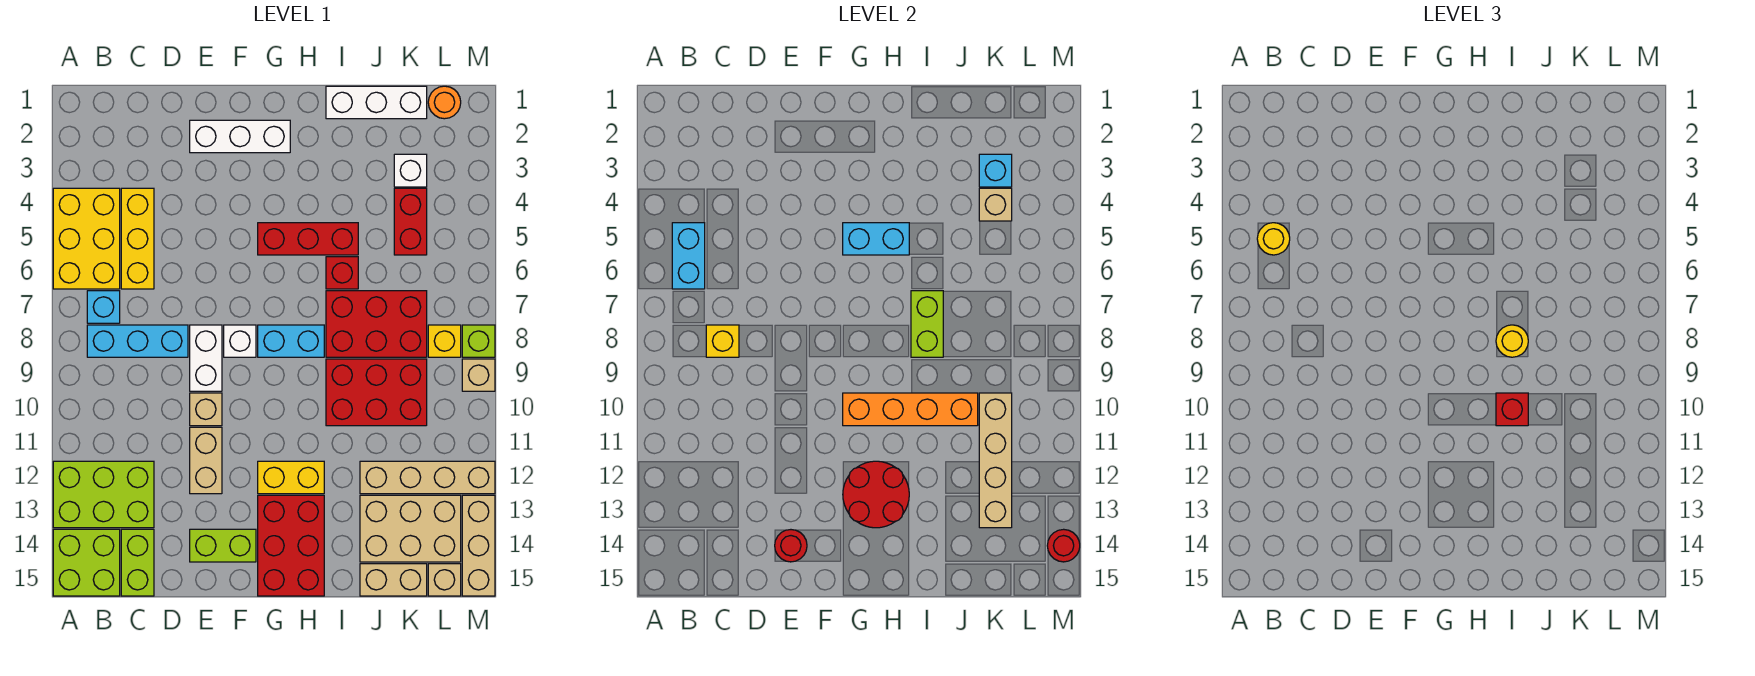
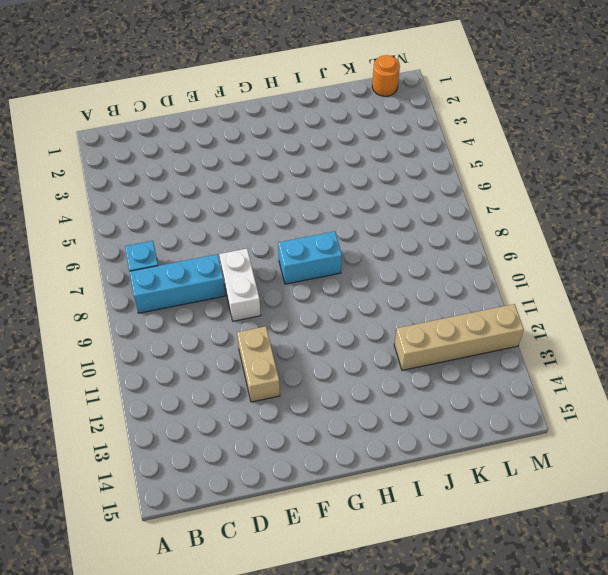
none -> yellow brick A4:B6 level 1
none -> lime brick A12:C13 level 1
none -> lime brick A14:B15 level 1
none -> yellow brick C4:C6 level 1

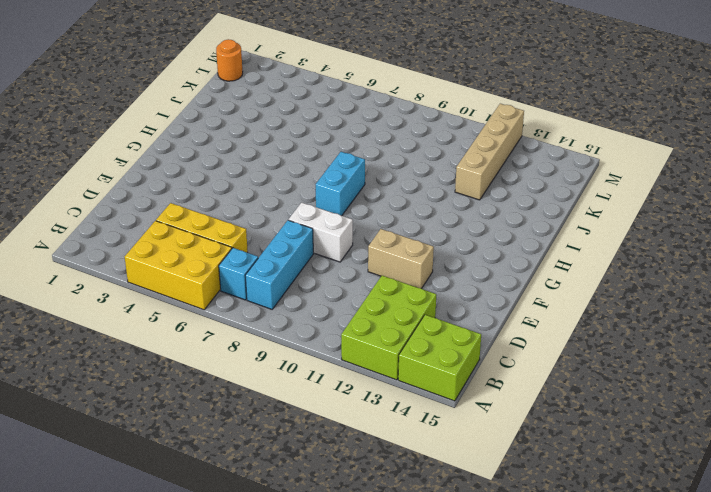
none -> lime brick C14:C15 level 1
none -> white brick E2:G2 level 1
none -> tan brick E10 level 1
none -> lime brick E14:F14 level 1

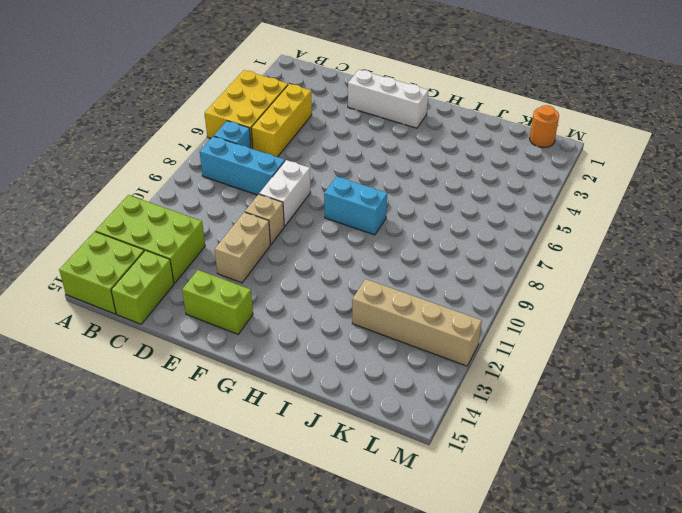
none -> white brick F8 level 1
none -> red brick G5:I5 level 1
none -> yellow brick G12:H12 level 1
none -> red brick G13:H15 level 1

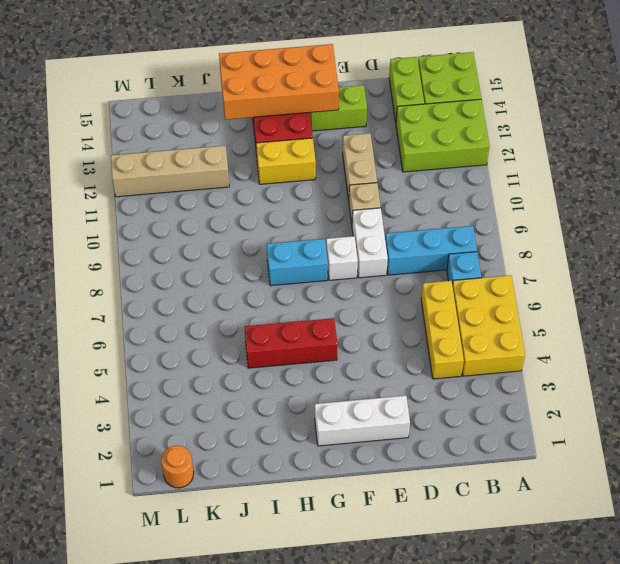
orange brick F14:I15 level 2 -> none
none -> white brick I1:K1 level 1
none -> red brick I6 level 1
none -> red brick I7:K8 level 1
none -> red brick I9:K10 level 1

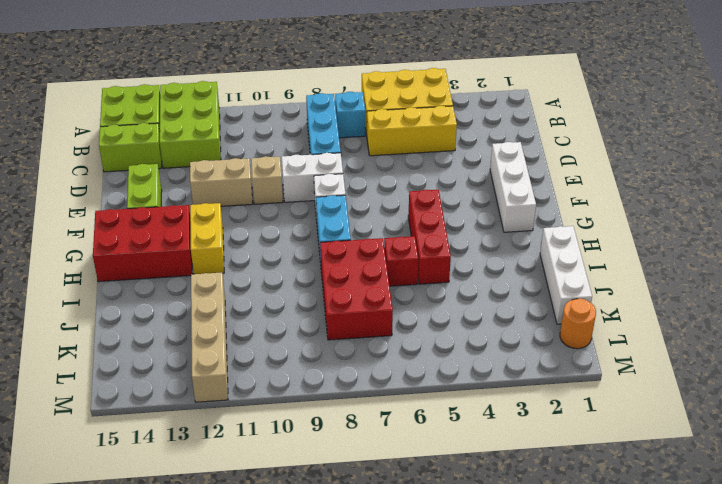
none -> red brick I9:K10 level 1
none -> tan brick J13:L14 level 1
none -> tan brick J15:K15 level 1
none -> white brick K3 level 1

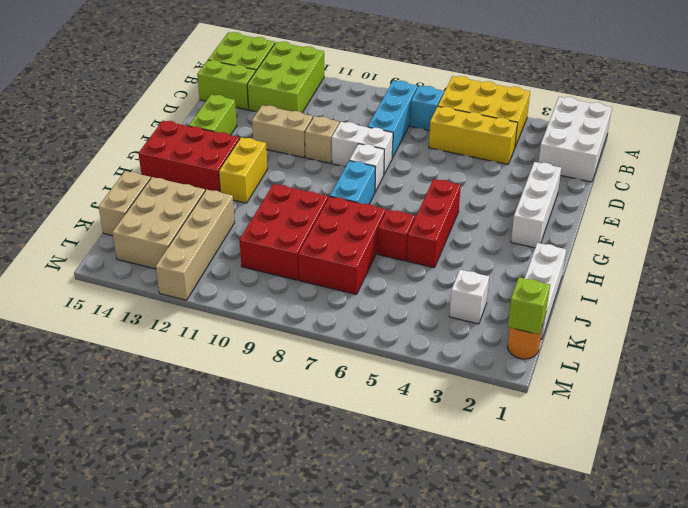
white brick A1:C2 level 1 -> none
lime brick L1 level 2 -> lime brick M8 level 1
none -> red brick K4:K5 level 1
none -> yellow brick L8 level 1
none -> tan brick L15 level 1
none -> tan brick M9 level 1

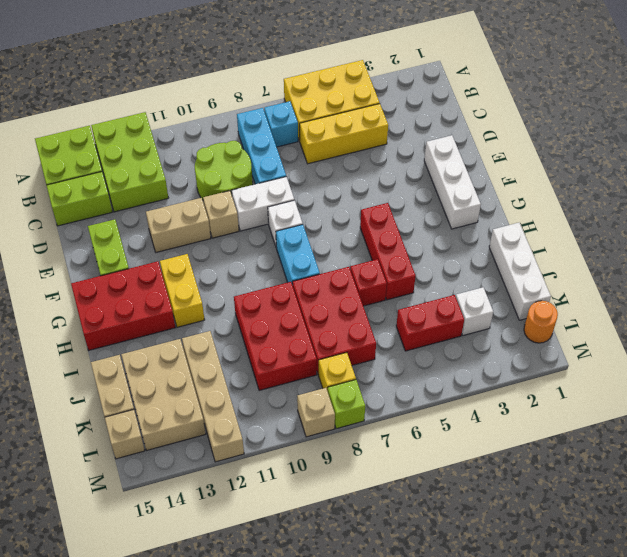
lime round brick C9:D10 level 1 -> none
none -> tan brick M13:M15 level 1
none -> cyan brick B5:B6 level 2
none -> yellow brick C8 level 2
none -> red round brick E14 level 2

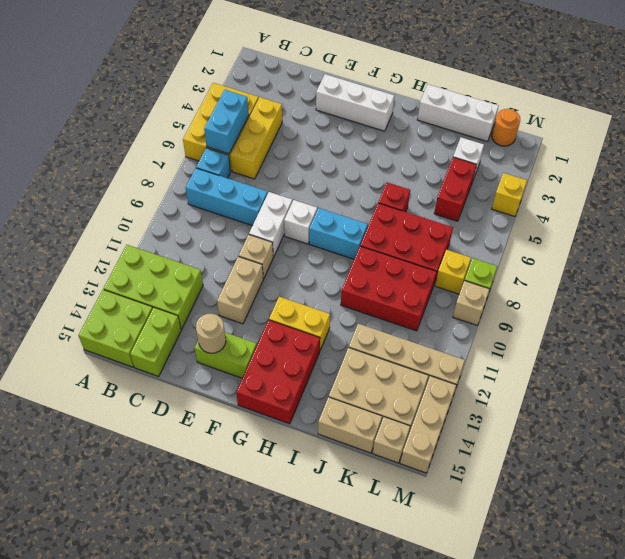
tan round brick E14 level 2 -> red round brick E14 level 2
yellow brick M4 level 1 -> yellow brick C8 level 2
none -> red brick G5:I5 level 1
none -> cyan brick G5:H5 level 2
none -> orange brick G10:J10 level 2
none -> red round brick G12:H13 level 2

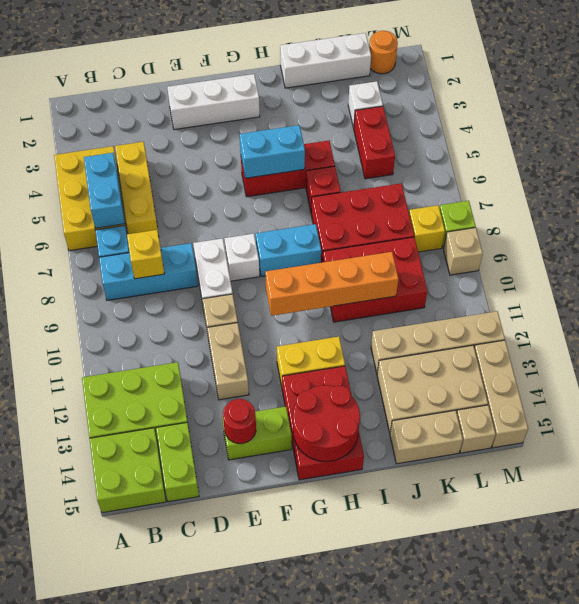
red round brick G14:H15 level 2 -> red round brick G12:H13 level 2
none -> lime brick I7:I8 level 2
none -> cyan brick K3 level 2
none -> tan brick K4 level 2
none -> tan brick K10:K13 level 2

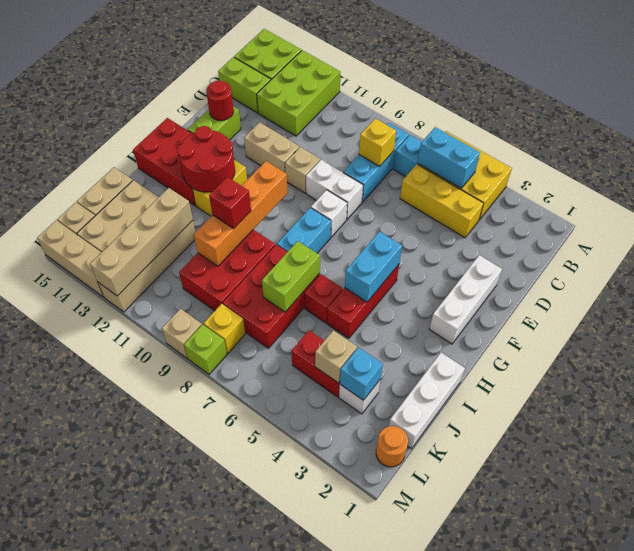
lime brick I7:J7 level 2 -> lime brick I7:I8 level 2
tan brick J12:M12 level 2 -> tan brick K10:K13 level 2
none -> red round brick M14 level 2
none -> yellow round brick B5 level 3
none -> yellow round brick I8 level 3

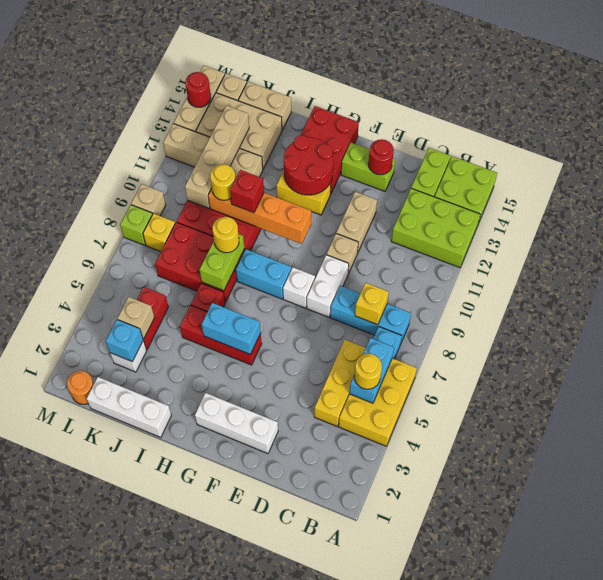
yellow round brick J10 level 3 -> none

